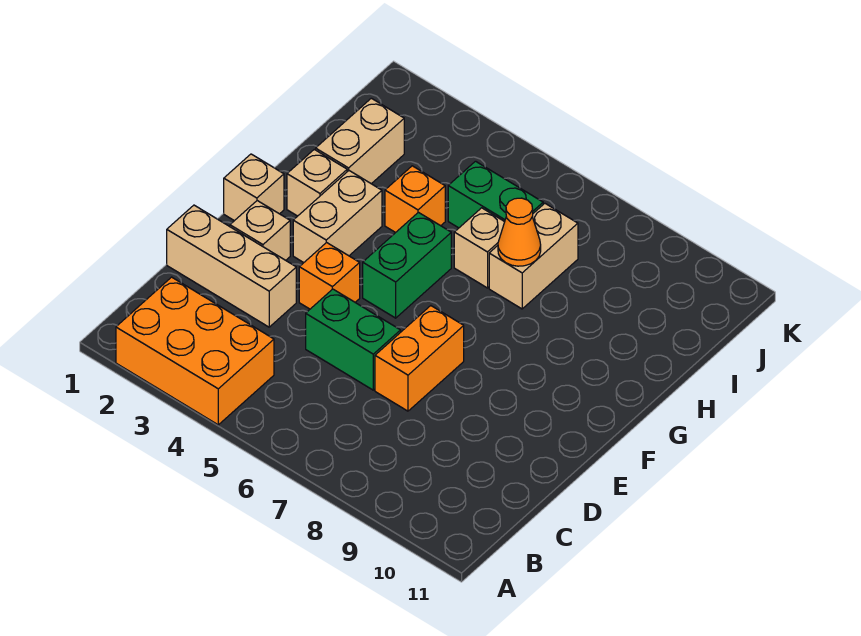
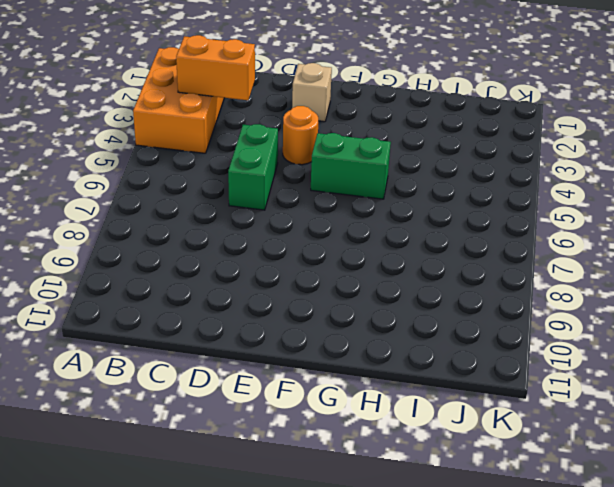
orange brick B3:C3 level 2 -> orange brick D7:E7 level 1
orange round brick E4 level 1 -> orange brick E4 level 1
none -> tan brick D1:D3 level 1
none -> tan brick F1 level 1
none -> tan brick F3:G3 level 1

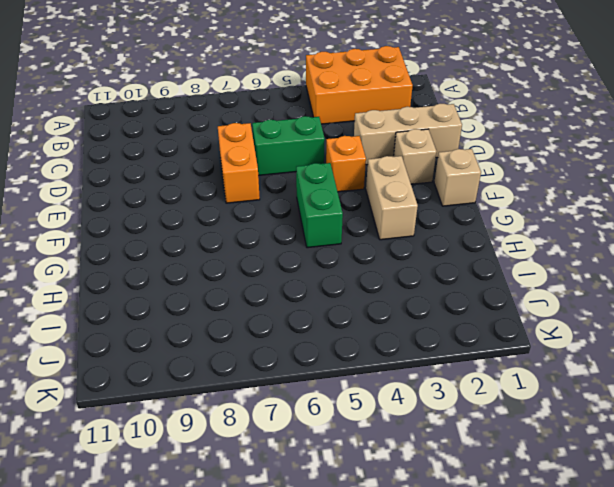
none -> tan brick G2 level 1
none -> tan brick H2:I2 level 1
none -> orange brick H4 level 1

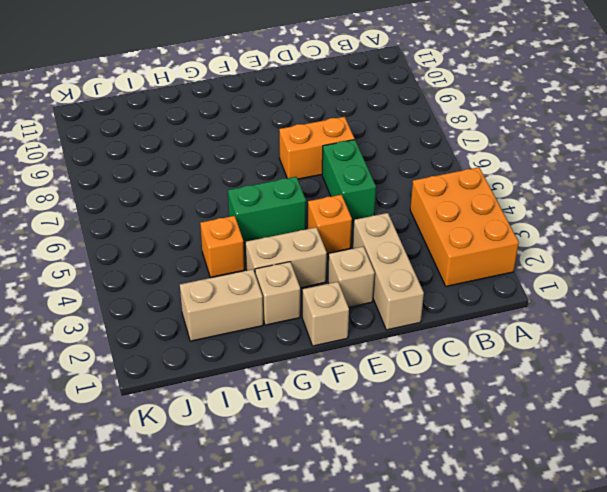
none -> tan brick H6 level 1
none -> tan brick H7:I7 level 1
none -> green brick I5:I6 level 1

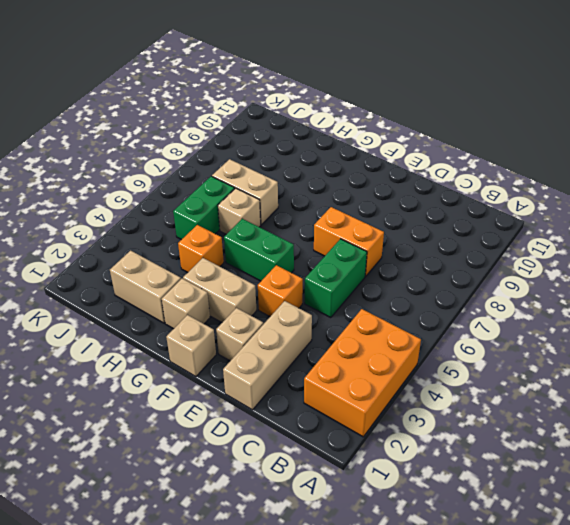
none -> orange cone H7 level 2

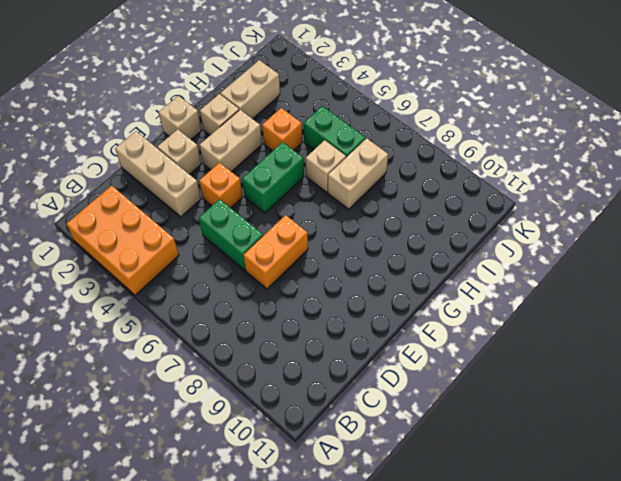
none -> orange cone H7 level 2

